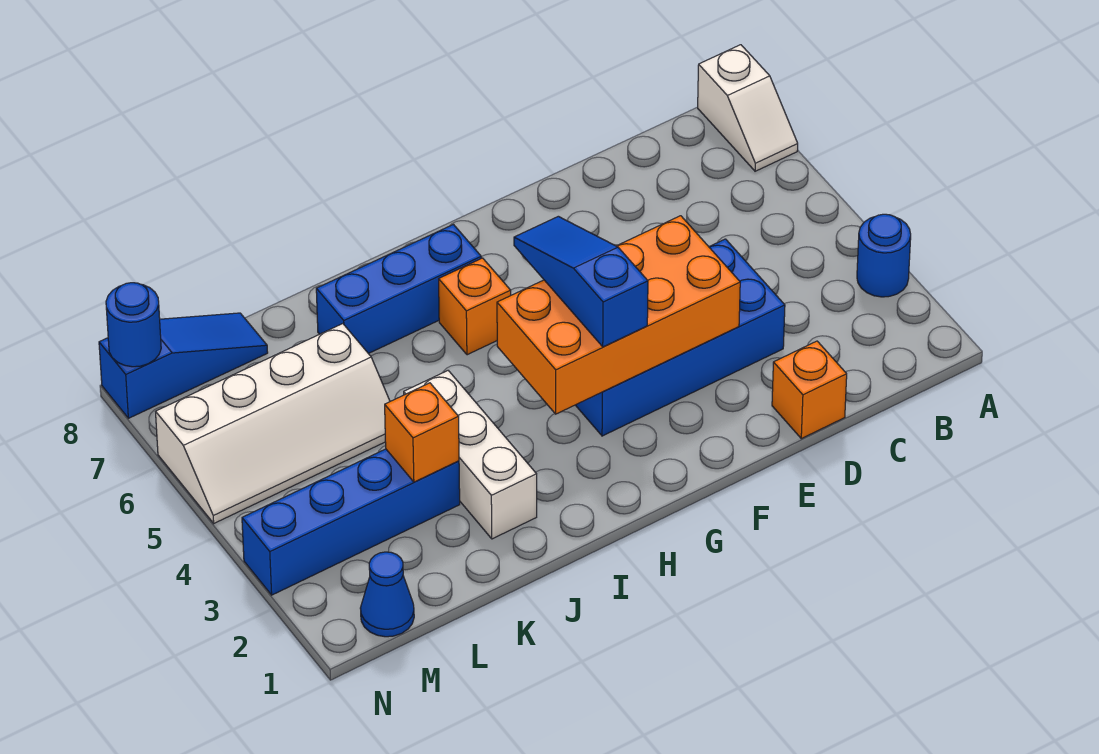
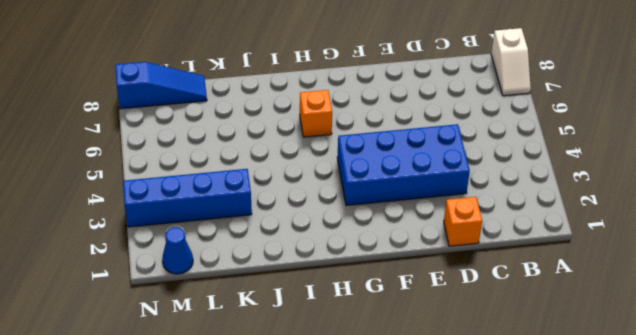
none -> blue round brick A3 level 1
none -> blue brick H7:J7 level 1
none -> white brick J2:J4 level 1

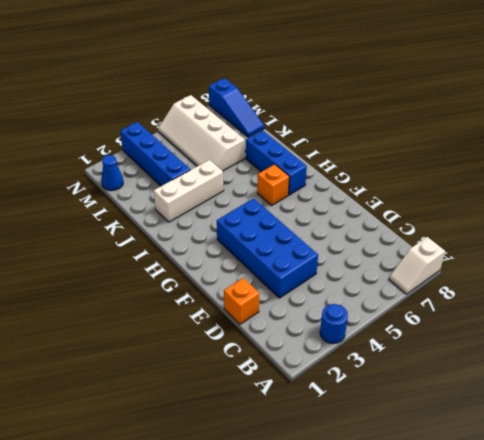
none -> orange brick E3:H4 level 2
none -> orange brick K3 level 2
none -> blue round brick N8 level 2

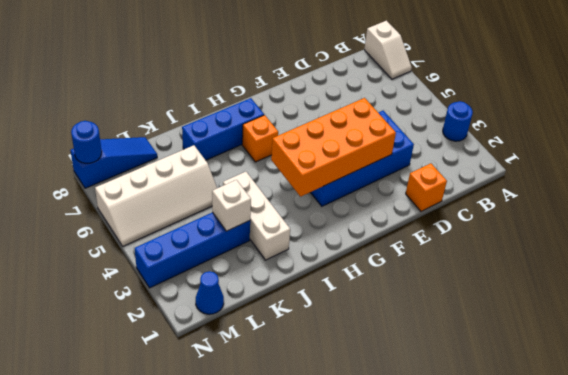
white brick K3 level 2 -> orange brick K3 level 2
none -> blue slope G3:G5 level 3 top 3

